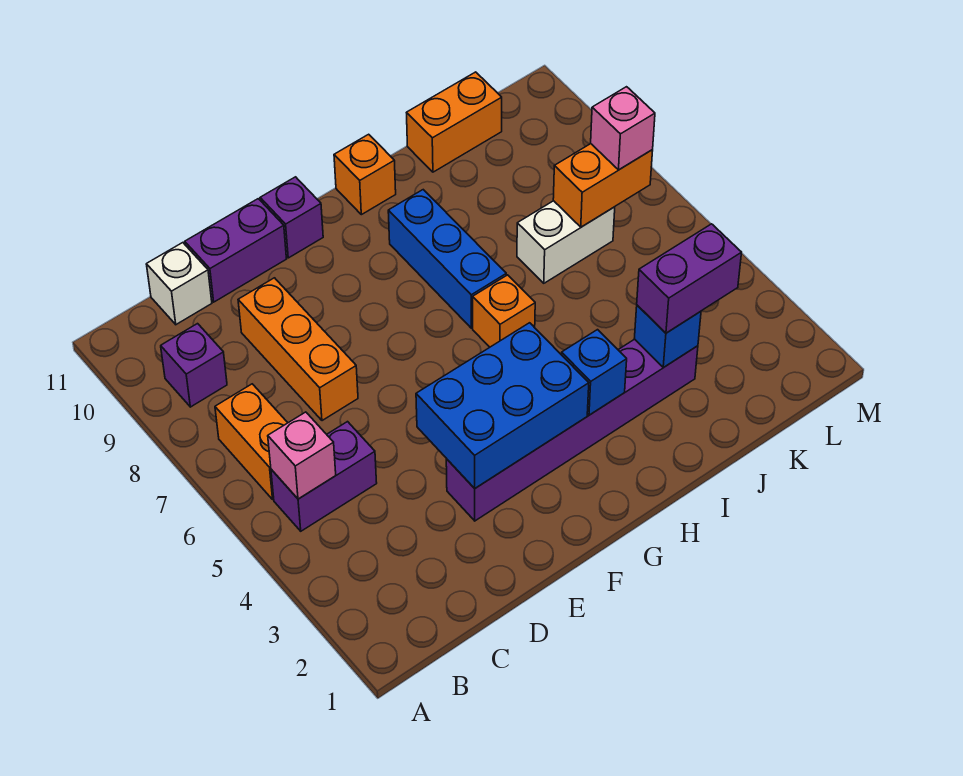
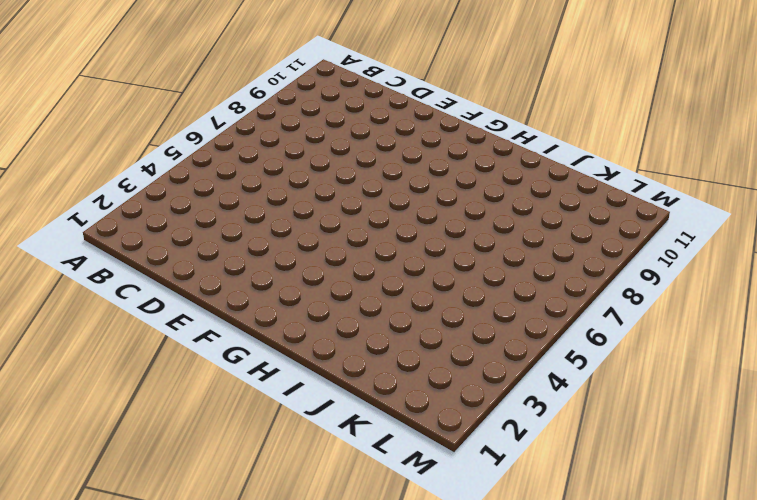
none -> purple brick B5:C5 level 1
none -> orange brick B6:B7 level 1
none -> purple brick B9 level 1

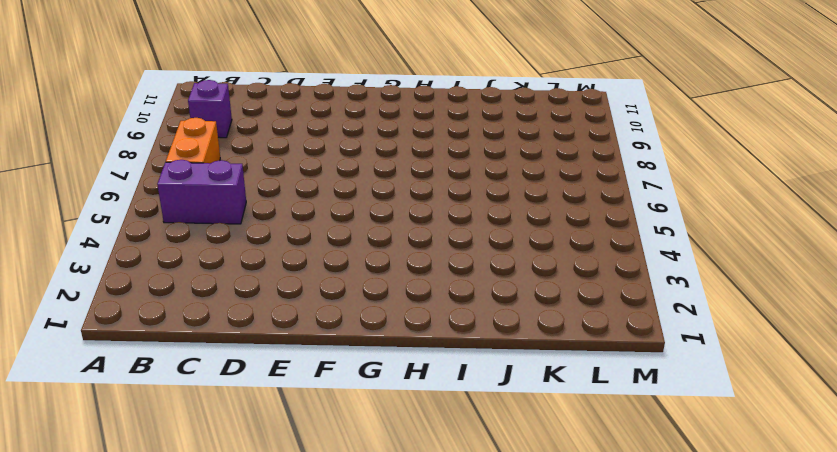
none -> white brick C11 level 1
none -> orange brick D7:D9 level 1
none -> purple brick D11:E11 level 1

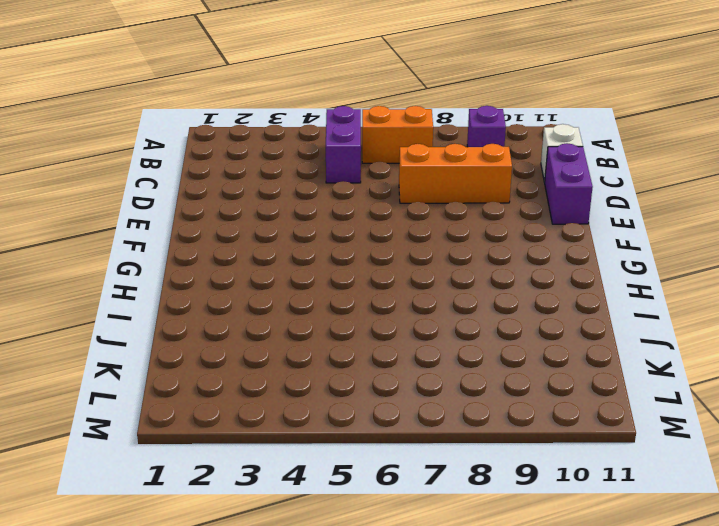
none -> purple brick E3:J3 level 1
none -> purple brick F11 level 1
none -> orange brick H6 level 1

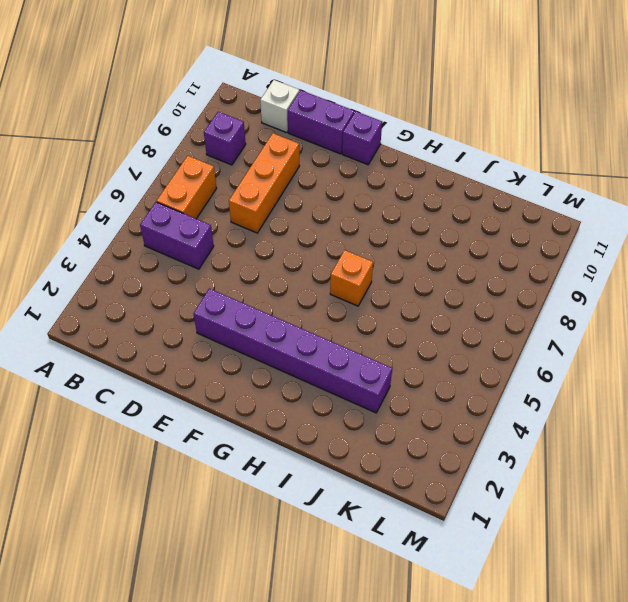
none -> blue brick H7:H9 level 1
none -> orange brick H11 level 1
none -> white brick J7:K7 level 1

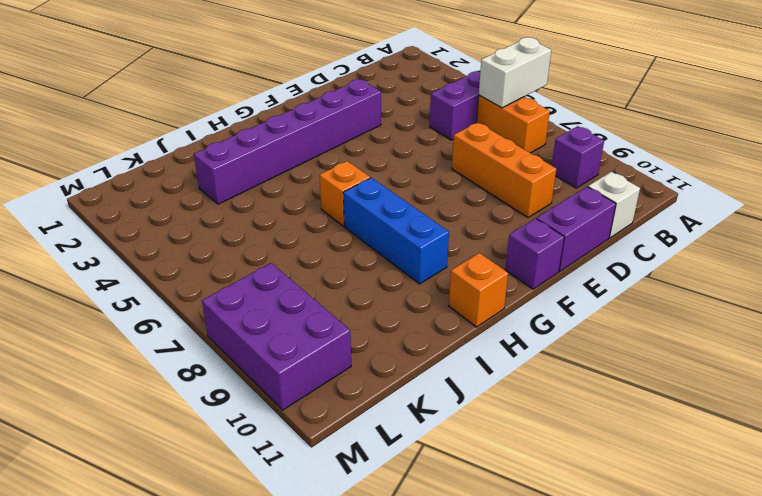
white brick A6:B6 level 2 -> white brick J7:K7 level 1
purple brick L8:M10 level 1 -> none
none -> orange brick J11:K11 level 1
none -> pink brick B5 level 2
none -> blue brick E3:G4 level 2

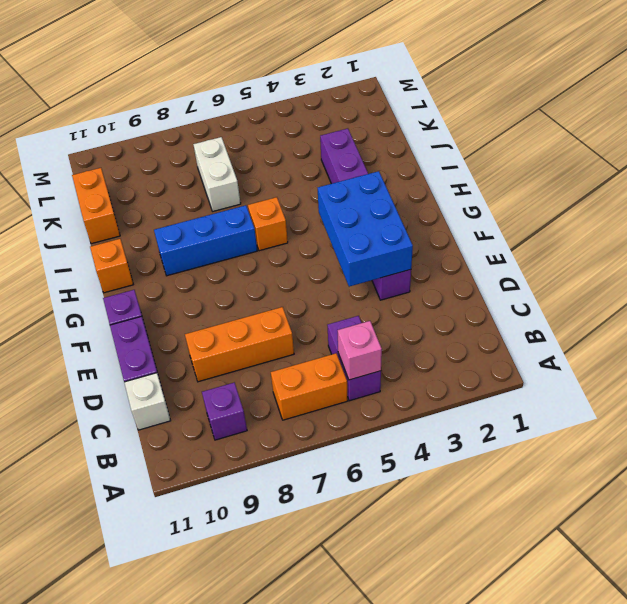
none -> blue brick H3 level 2
none -> blue brick J3 level 2
none -> orange brick K7:L7 level 2

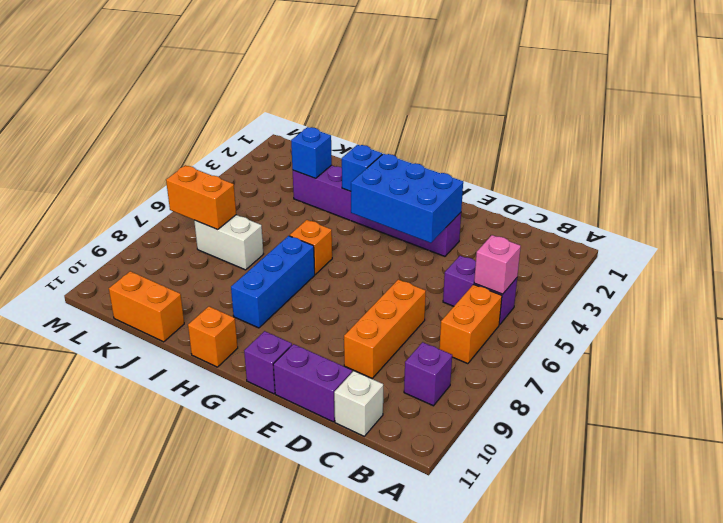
none -> purple brick J3:K3 level 3
none -> pink brick L7 level 3

